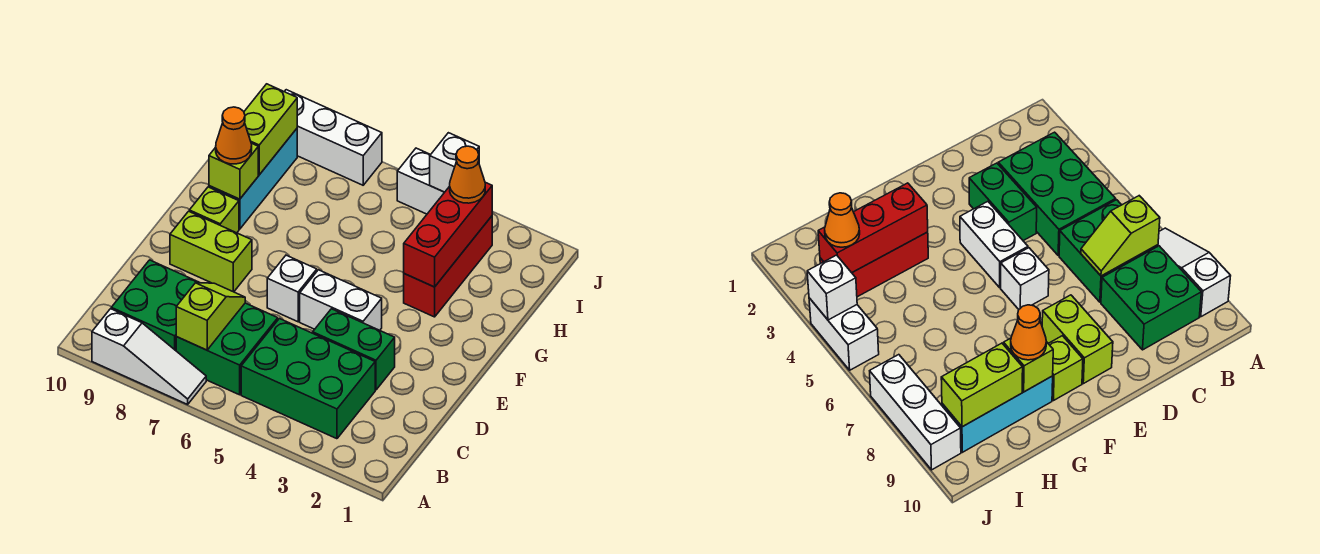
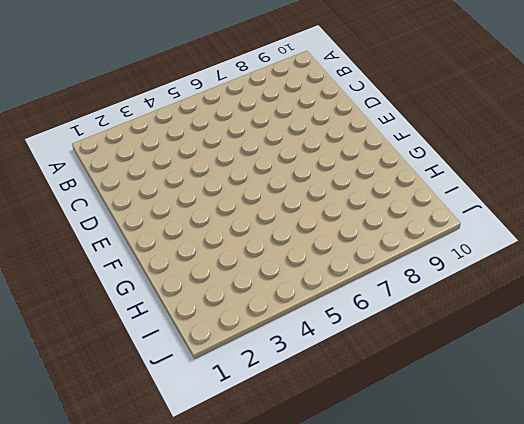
none -> white slope A7:A9 level 1 top 9
none -> green brick B3:C5 level 1
none -> green brick B6:C7 level 1

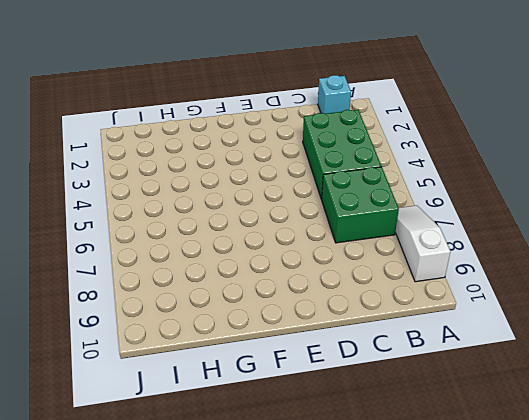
cyan brick B1 level 1 -> none
none -> green brick B8:C9 level 1
none -> green brick D3:D4 level 1
none -> white brick E4:E5 level 1

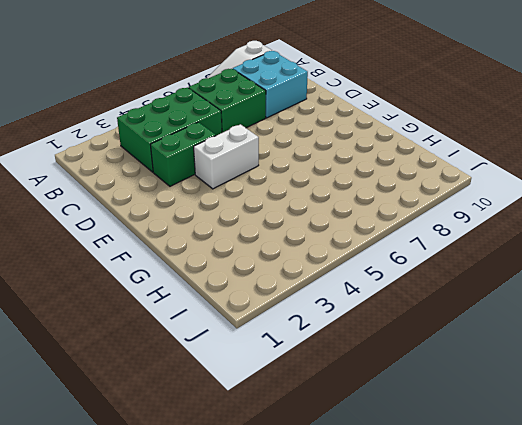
cyan brick B8:C9 level 1 -> green brick B8:C9 level 1
none -> white brick E6 level 1
none -> lime brick E8:E9 level 1
none -> lime brick F9 level 1

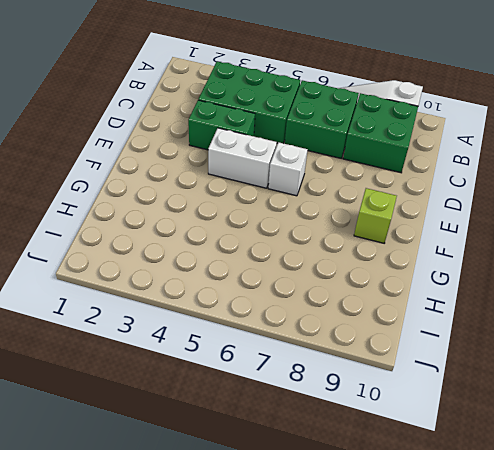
none -> lime brick E8:E9 level 1
none -> red brick G3:I3 level 1
none -> cyan brick G9:I9 level 1

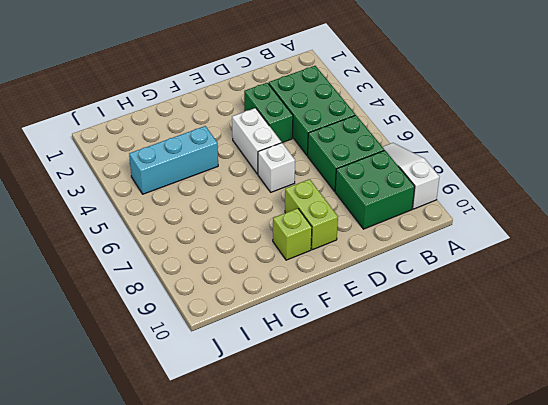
cyan brick G4:I4 level 1 -> cyan brick G9:I9 level 1
none -> red brick G3:I3 level 1
none -> white brick J4:J5 level 1
none -> white brick J7:J9 level 1

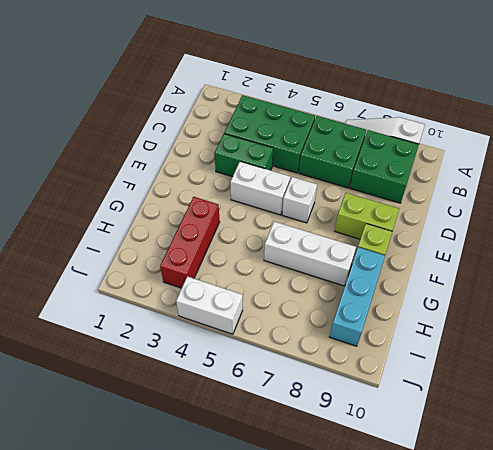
white brick G6:G8 level 1 -> white brick J7:J9 level 1
none -> lime slope B7:C7 level 2 top B
none -> red brick G3:I3 level 2
none -> lime brick G9 level 2

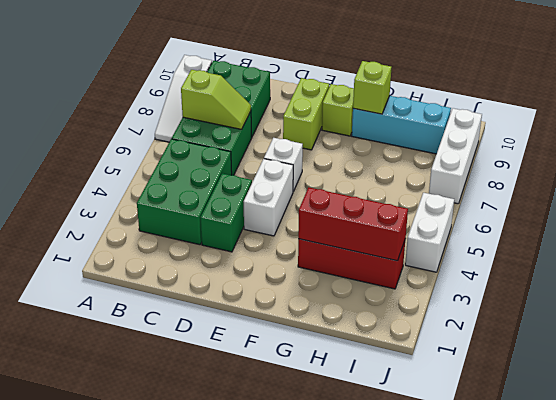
none -> lime brick H9:I9 level 2
none -> white brick J4 level 2
none -> orange cone G9 level 3

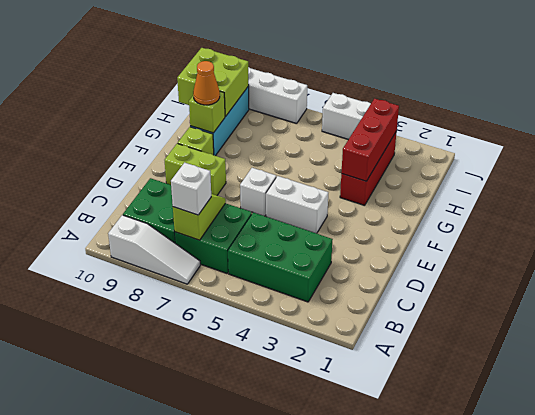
white brick B7 level 3 -> white brick J4 level 2
lime brick H9:I10 level 2 -> lime brick H9:I9 level 2
none -> green brick D3:D4 level 1
none -> orange cone I3 level 3

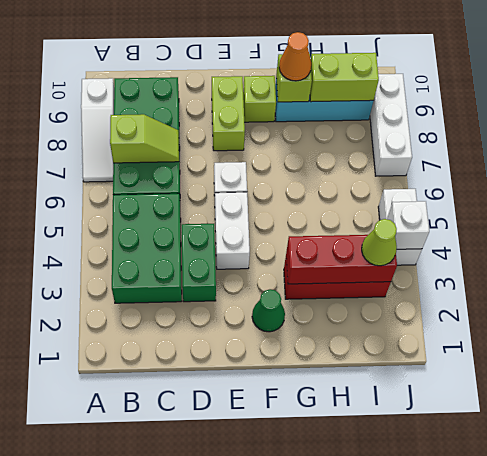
green cone F2 level 1 -> none
lime cone I3 level 3 -> orange cone I3 level 3

